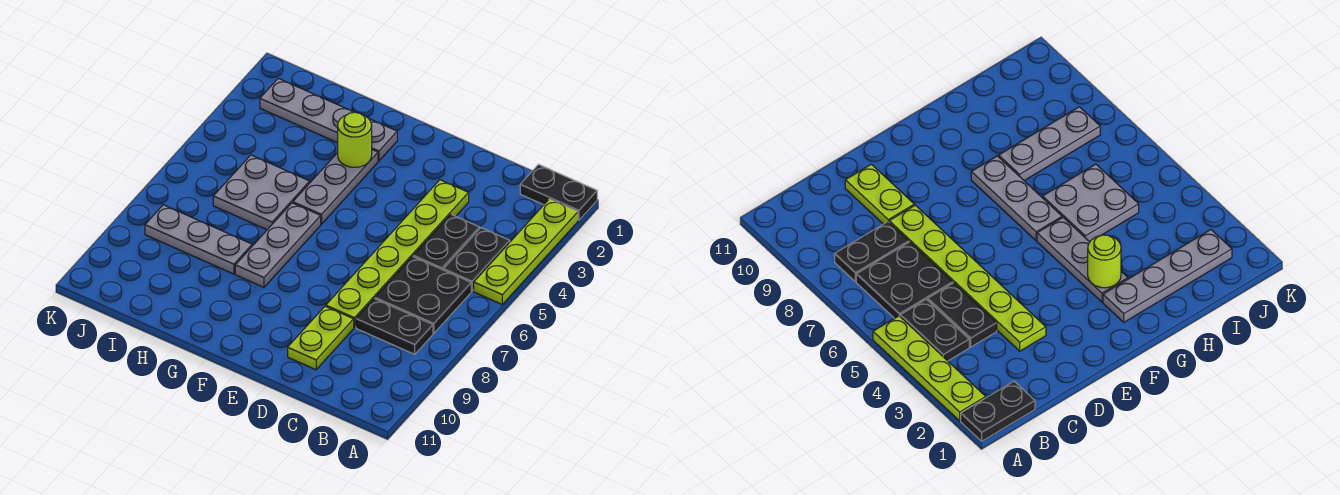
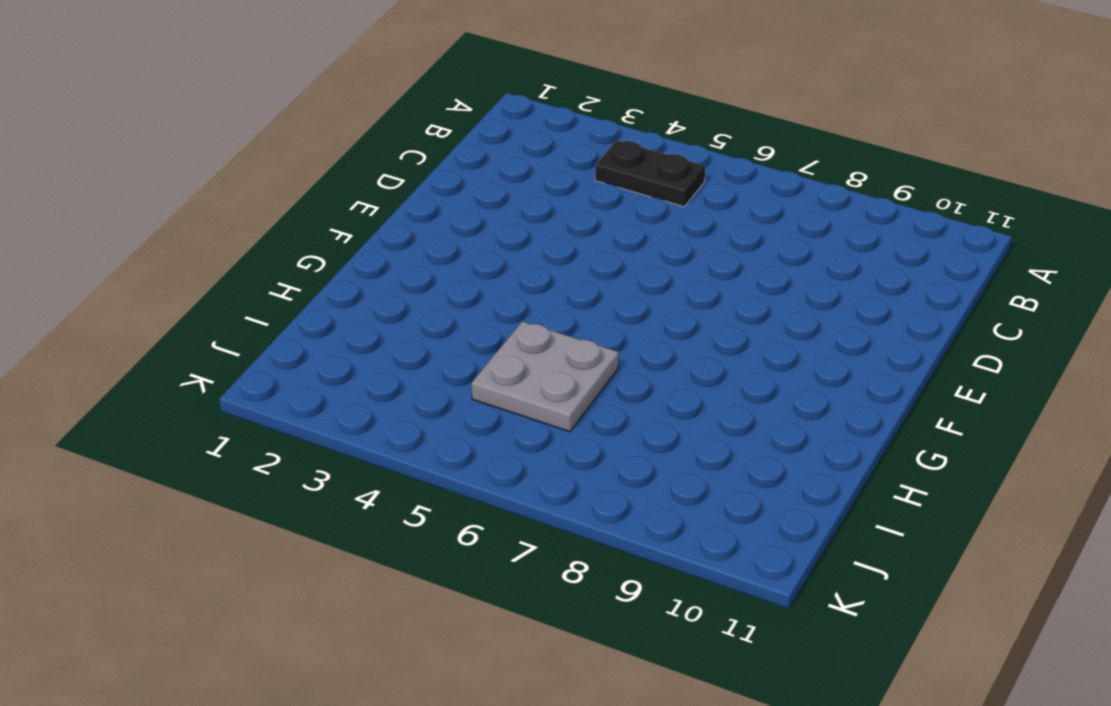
none -> black plate A1:B1 level 1
none -> lime plate A2:A5 level 1
none -> black plate B6:C7 level 1

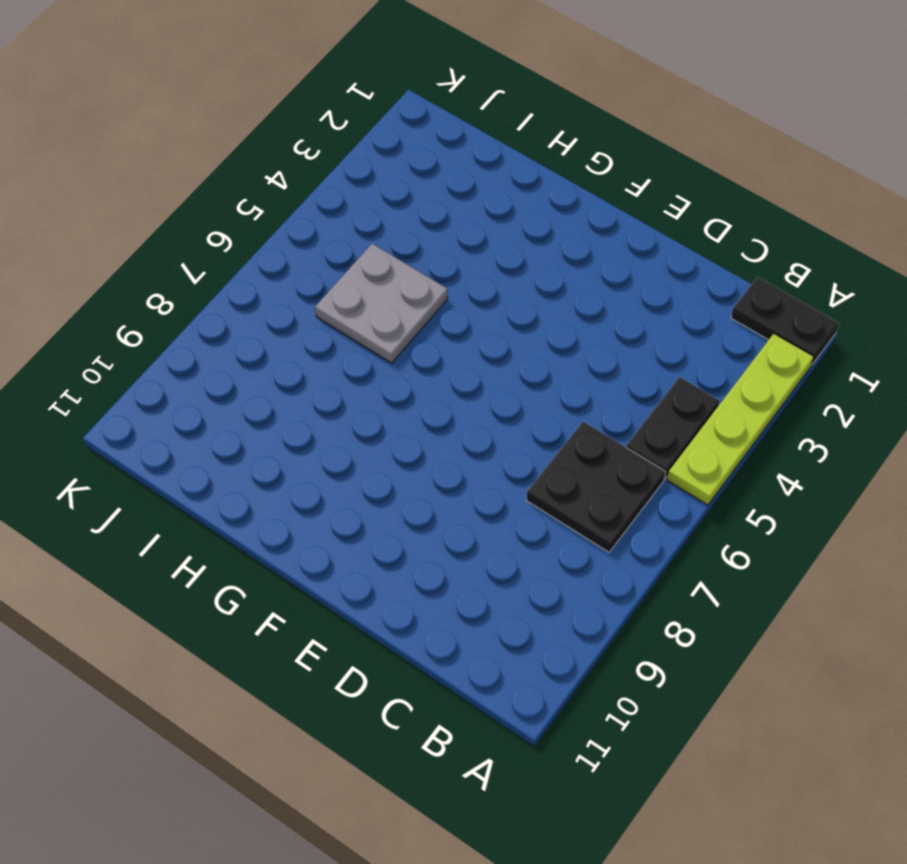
none -> black plate B8:C8 level 1
none -> black plate C4:C5 level 1
none -> lime plate D3:D8 level 1

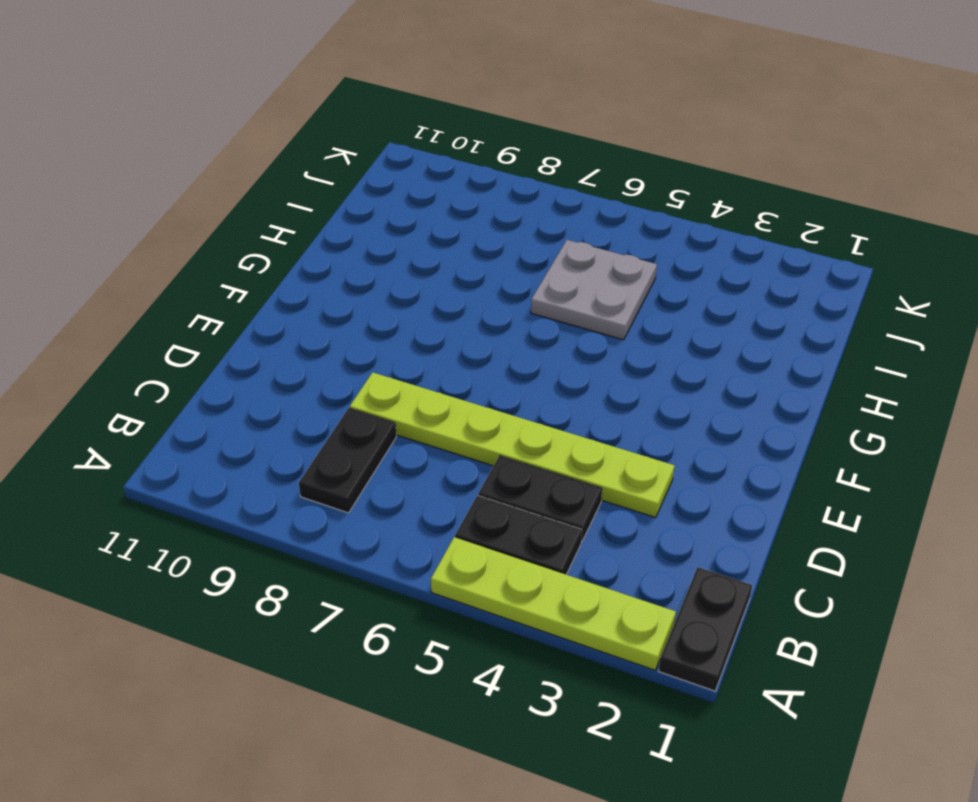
none -> black plate B6:C7 level 1
none -> lime plate D9:D10 level 1
none -> grey plate G2:J2 level 1

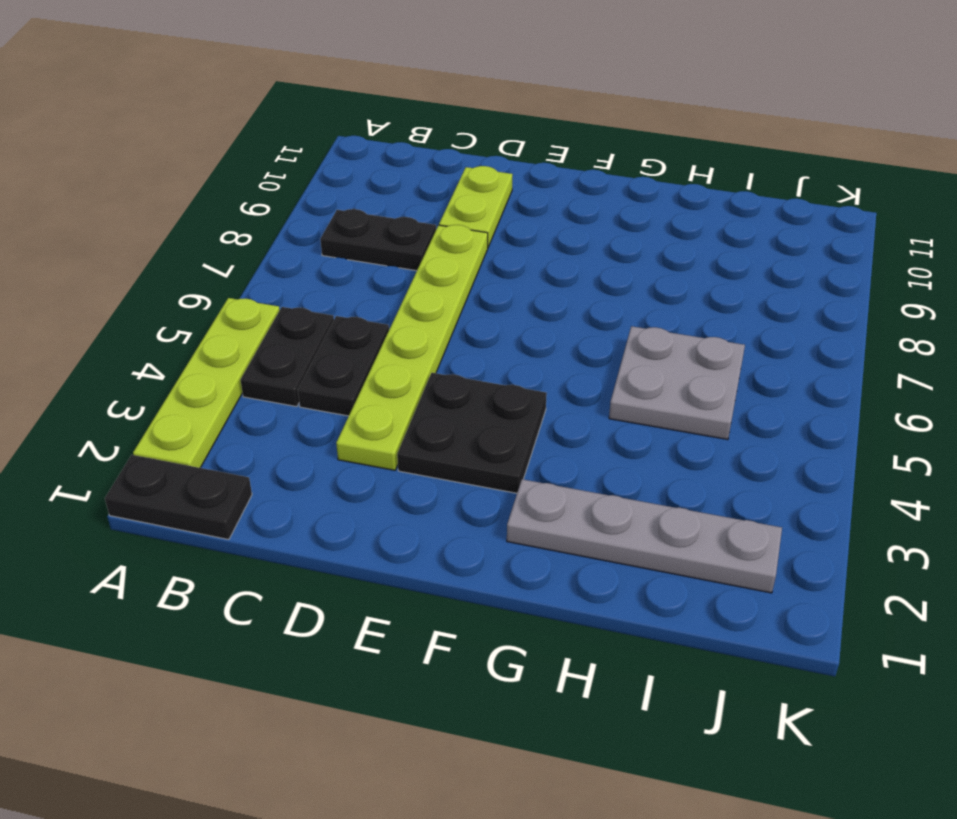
black plate E3:F4 level 1 -> black plate B6:C7 level 1
none -> grey plate G3:G5 level 1
none -> grey plate G6:G8 level 1
none -> grey plate H8:J8 level 1

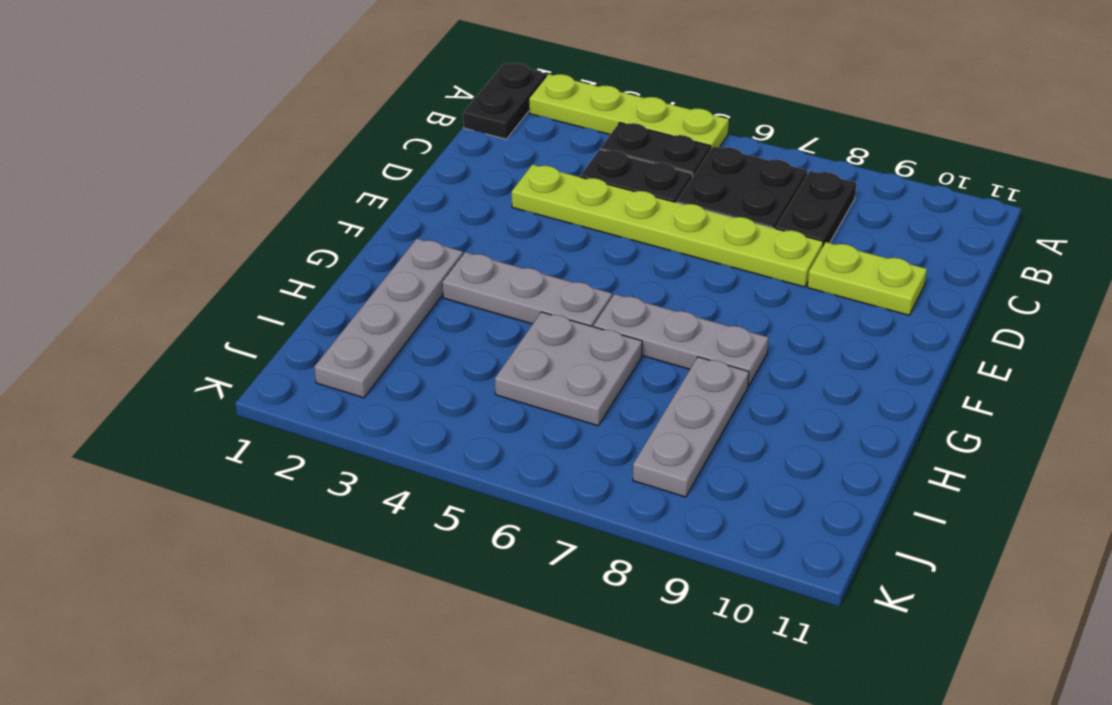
none -> lime round brick G3 level 2

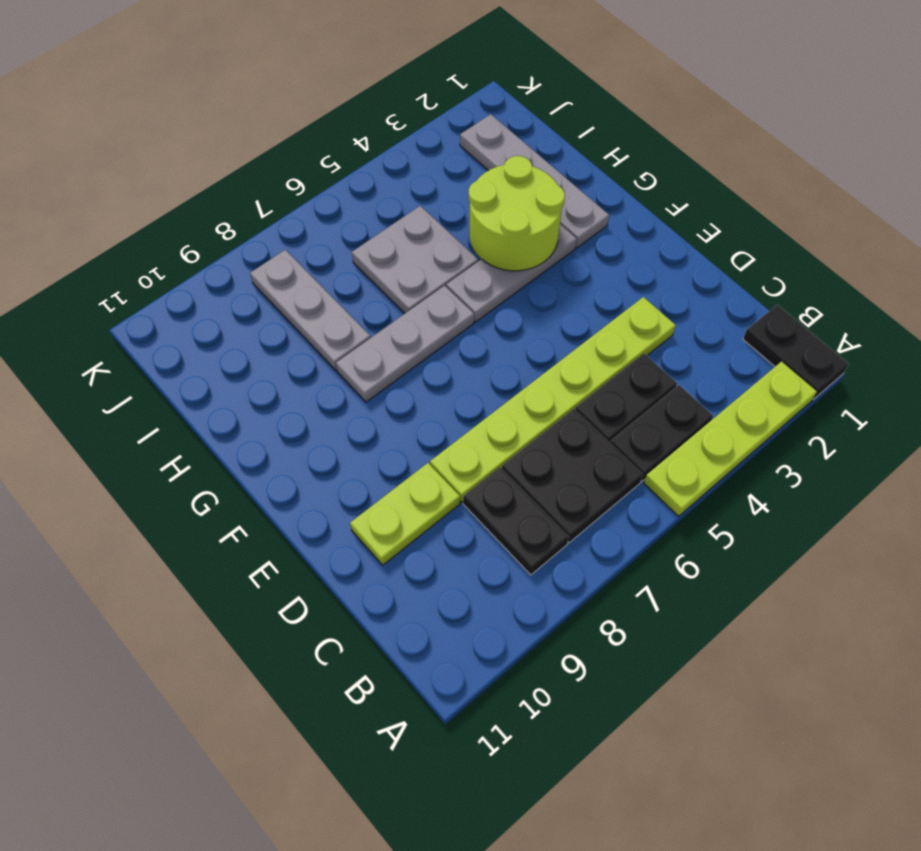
lime round brick G3:H4 level 2 -> lime round brick G3 level 2

